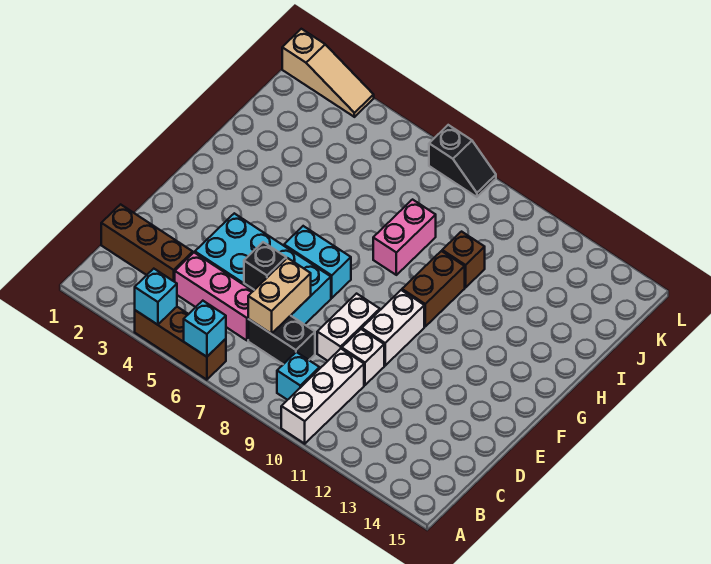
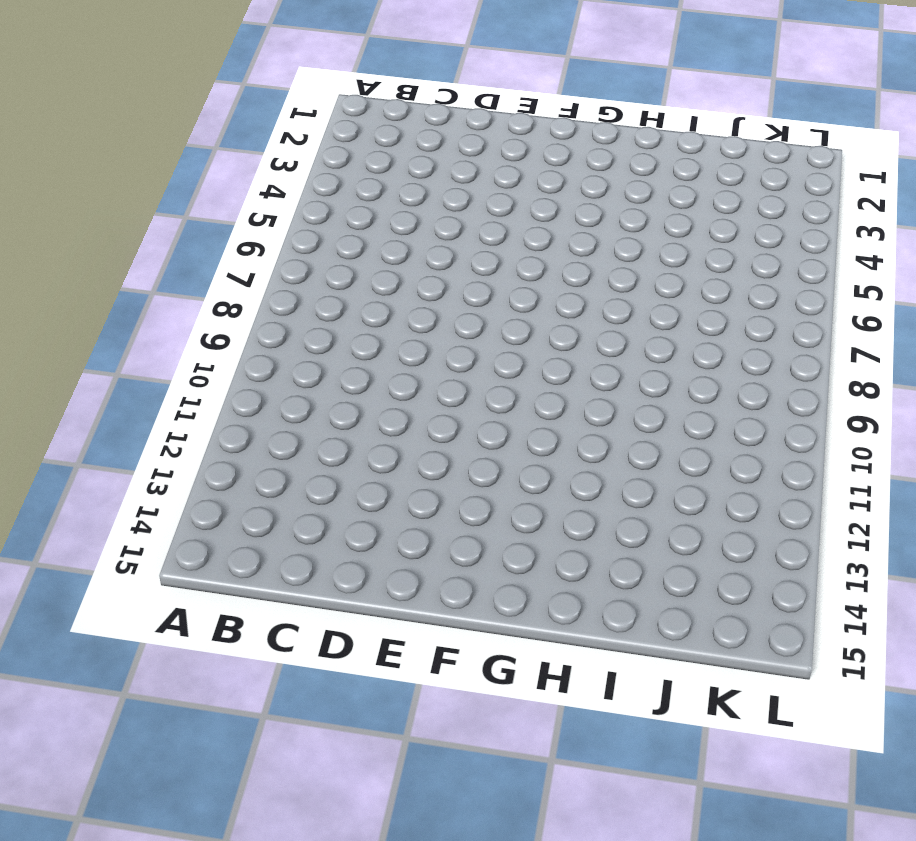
none -> brown brick A4:A6 level 1
none -> white brick A10:C10 level 1
none -> cyan brick B9 level 1

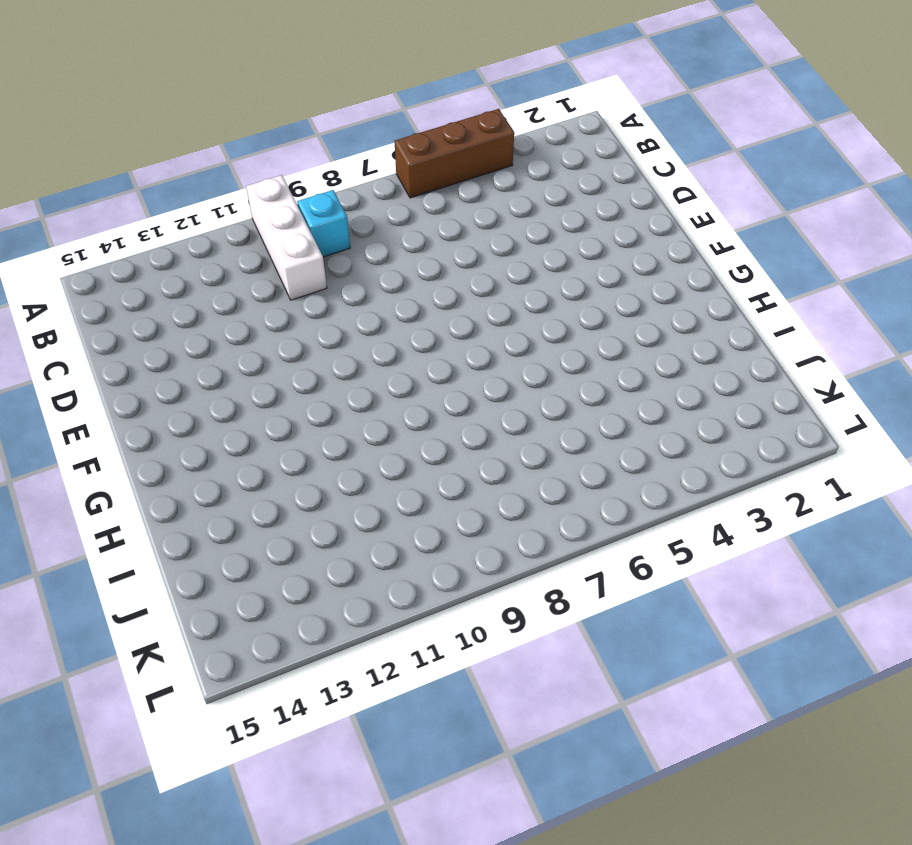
none -> brown brick C1:C3 level 1
none -> pink brick C4:C6 level 1
none -> black brick C7:C8 level 1

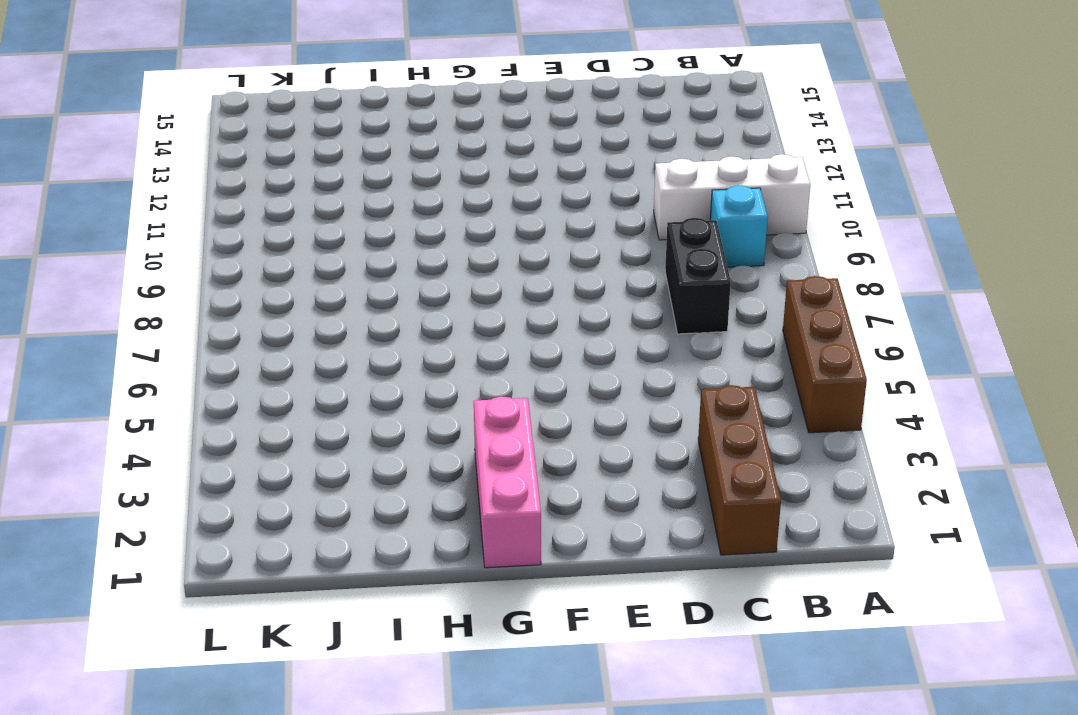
pink brick G1:G3 level 1 -> pink brick C4:C6 level 1
none -> cyan brick D4:E7 level 1
none -> white brick D9:E9 level 1
none -> white brick D10 level 1

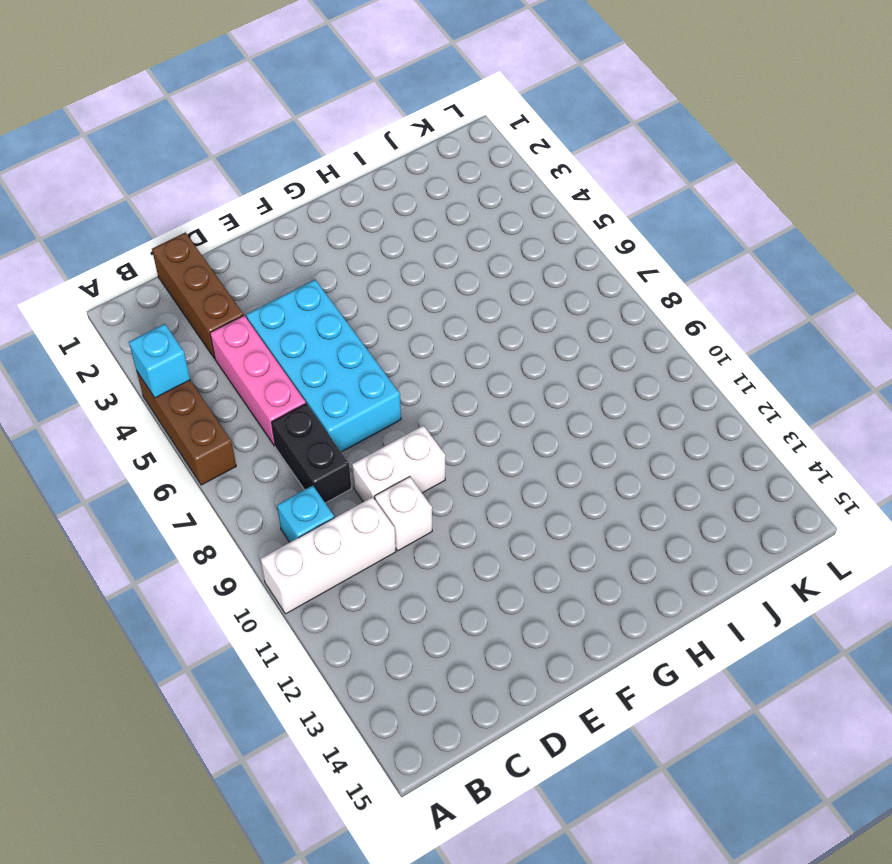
none -> white brick E10:F10 level 1
none -> cyan brick F6:F7 level 1
none -> brown brick G10:H10 level 1

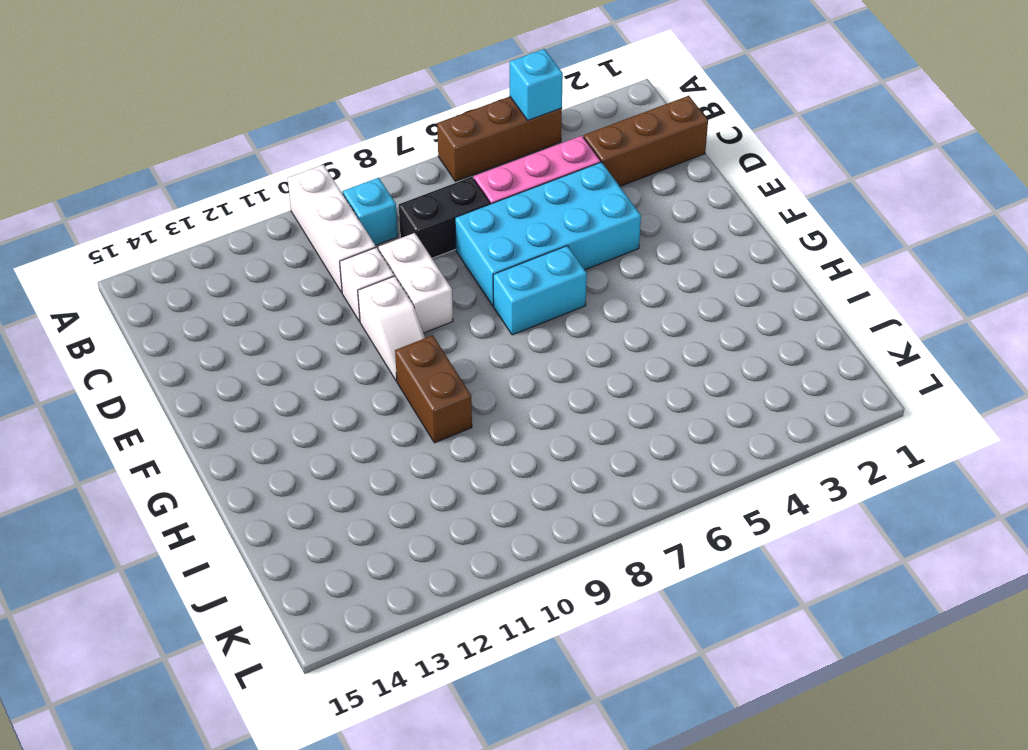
white slope E10:F10 level 1 top E -> white brick E10:F10 level 1
none -> pink brick H8:I8 level 1
none -> brown brick I10 level 1
none -> tan slope L1:L3 level 1 top 1

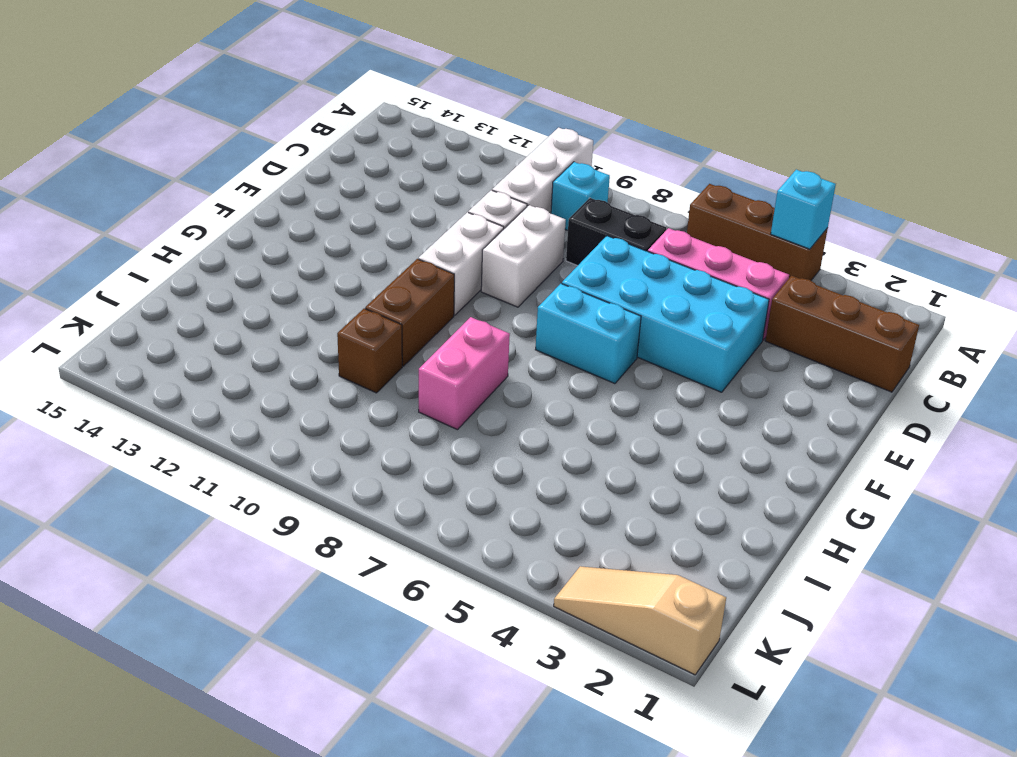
none -> black slope L7:L8 level 1 top 7
none -> cyan brick A6 level 2
none -> tan brick C7:D7 level 2

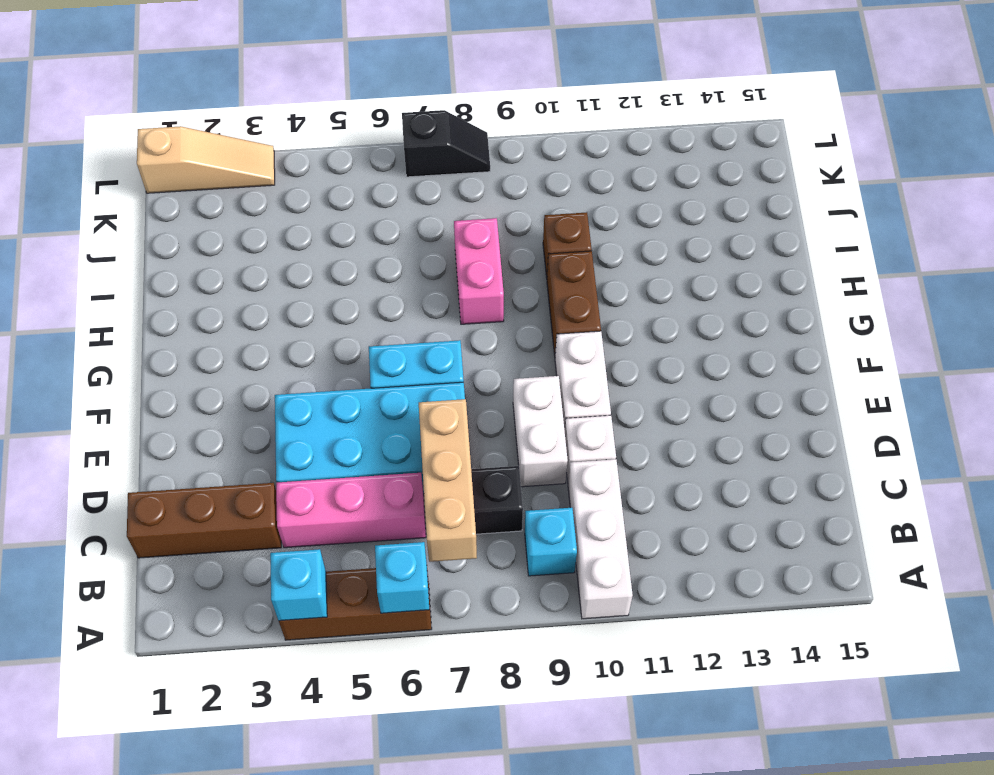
tan brick B7:D7 level 2 -> tan brick C7:D7 level 2
none -> black brick D6 level 2

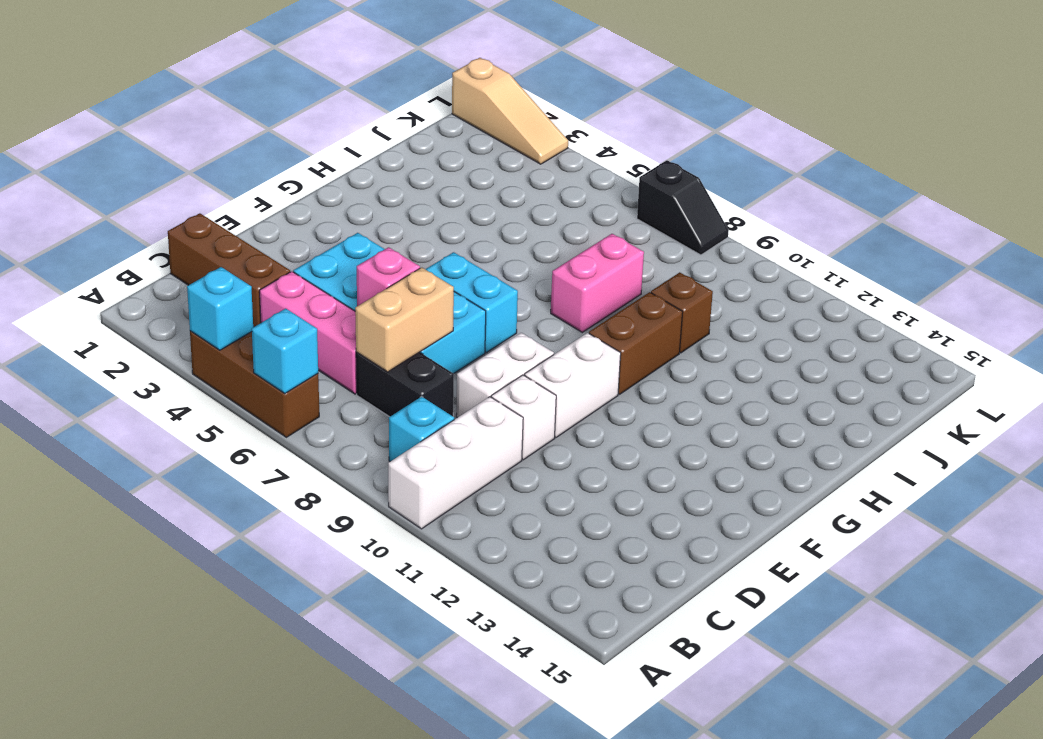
pink brick D6 level 2 -> black brick D6 level 2

